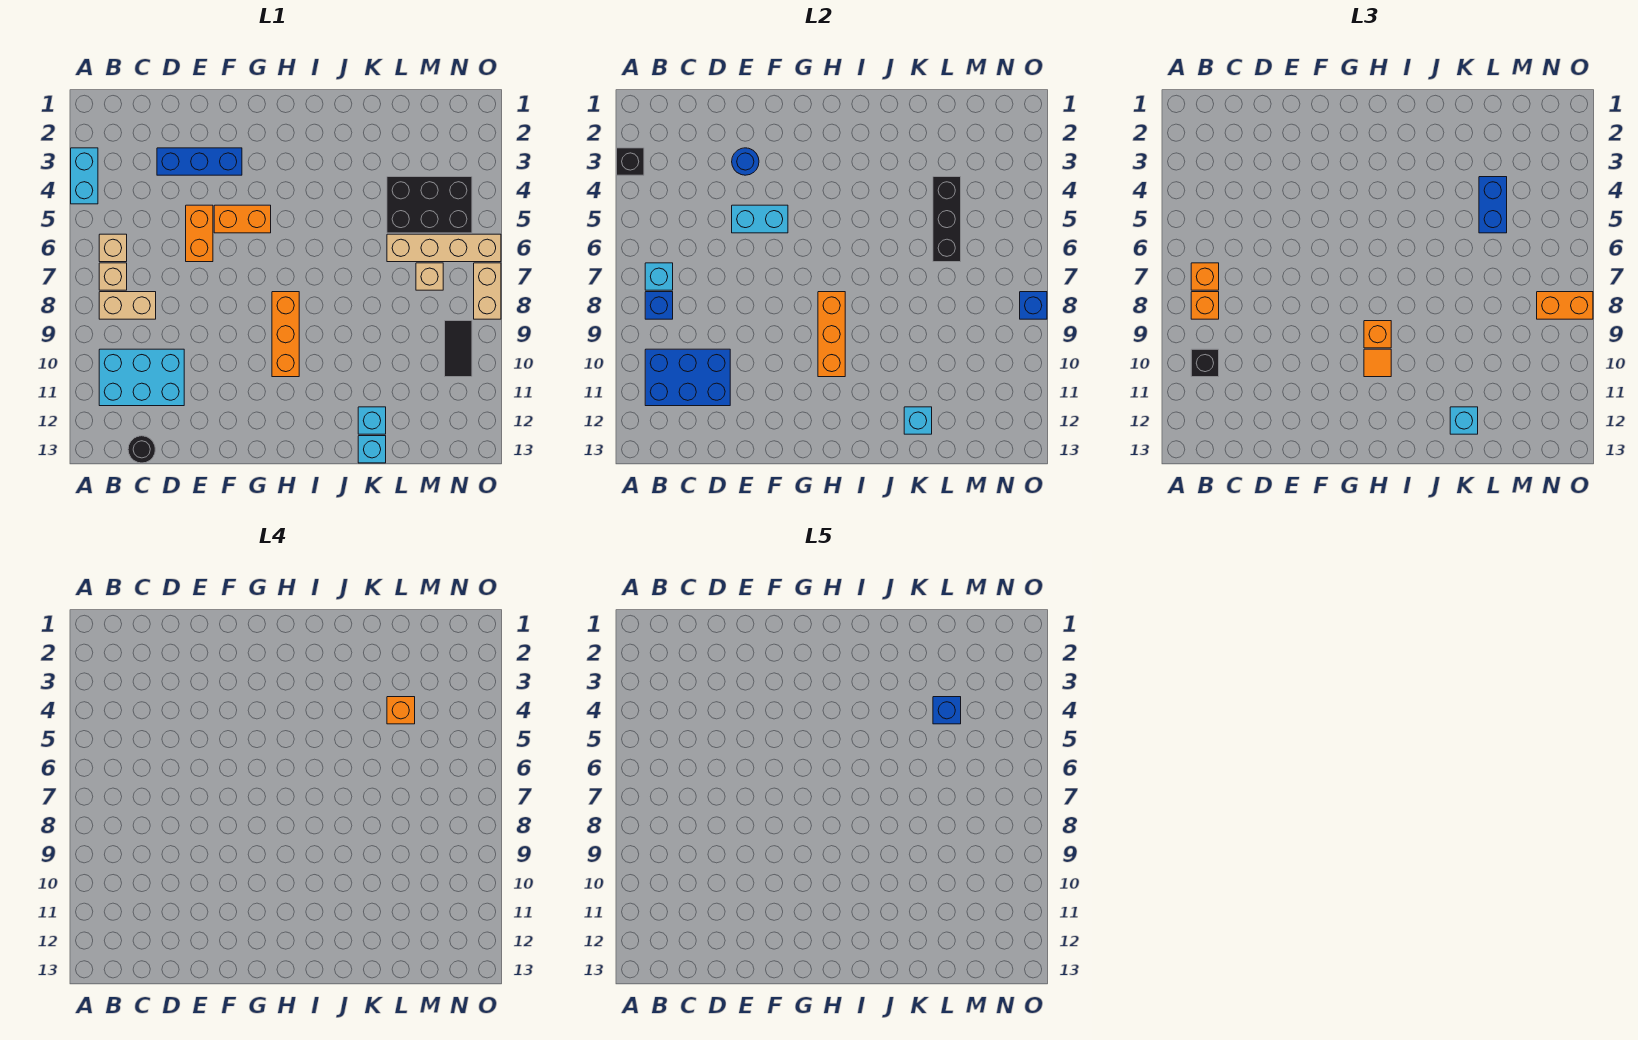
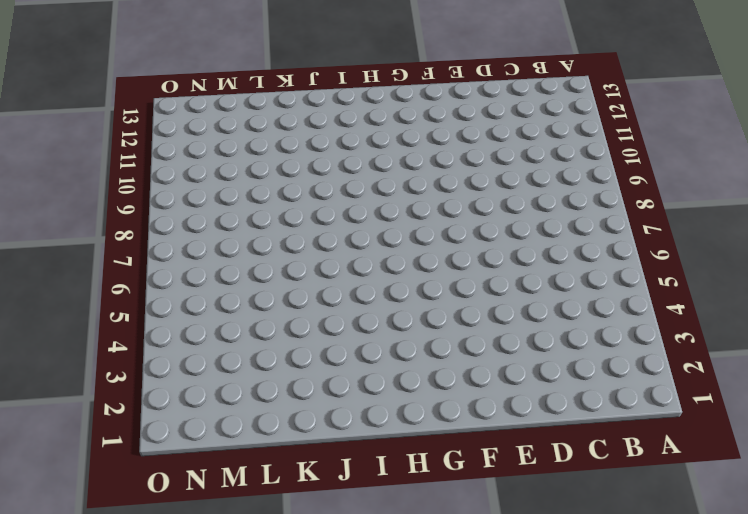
none -> cyan brick A3:A4 level 1
none -> tan brick B6 level 1
none -> tan brick B7 level 1
none -> tan brick B8:C8 level 1

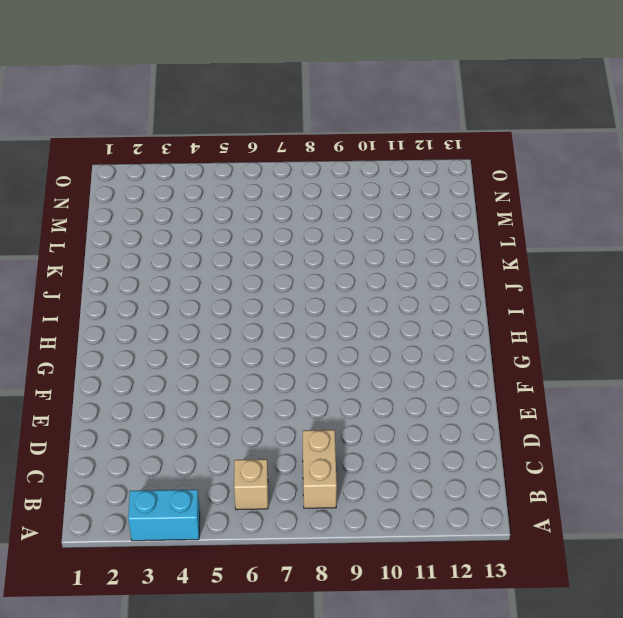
none -> tan brick B7 level 1
none -> cyan brick B10:D11 level 1
none -> black round brick C13 level 1
none -> blue brick D3:F3 level 1

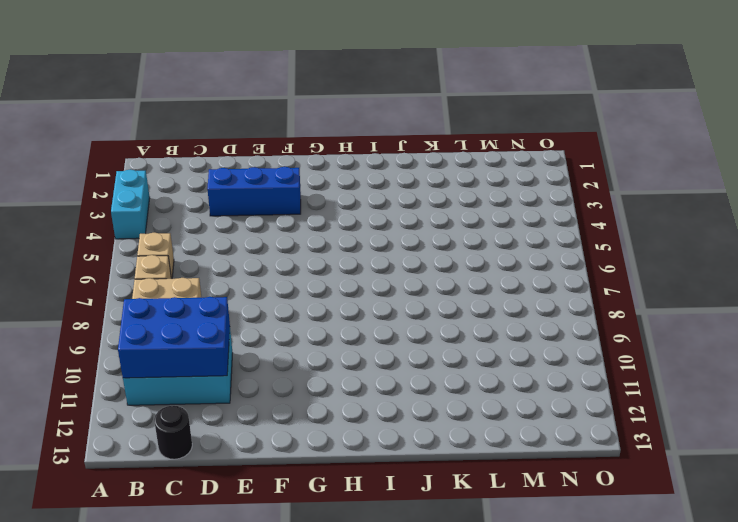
none -> orange brick E5:E6 level 1
none -> orange brick F5:G5 level 1
none -> orange brick H8:H10 level 1
none -> cyan brick K12 level 1

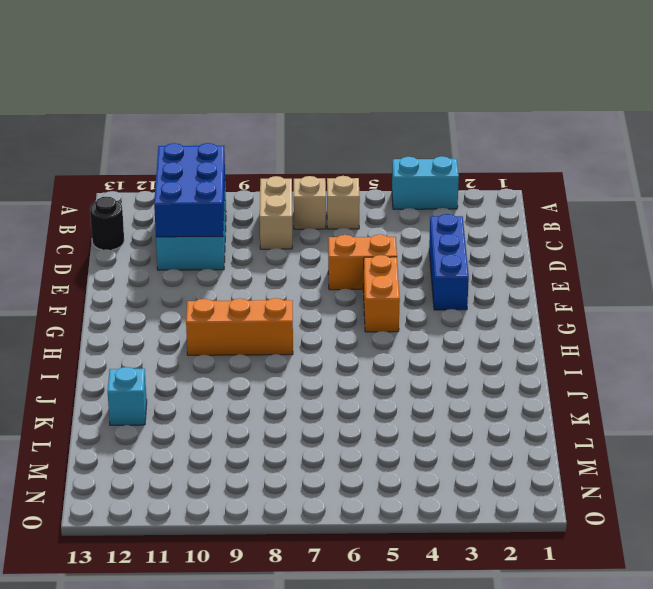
none -> cyan brick K13 level 1
none -> black brick L4:N5 level 1
none -> tan brick L6:O6 level 1
none -> tan brick M7 level 1

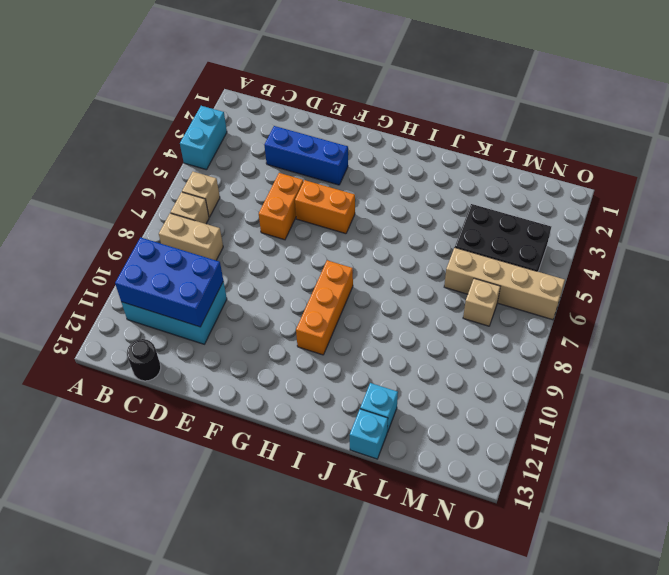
none -> black tile N9:N10 level 1
none -> tan brick O7:O8 level 1
none -> black brick A3 level 2
none -> cyan brick B7 level 2

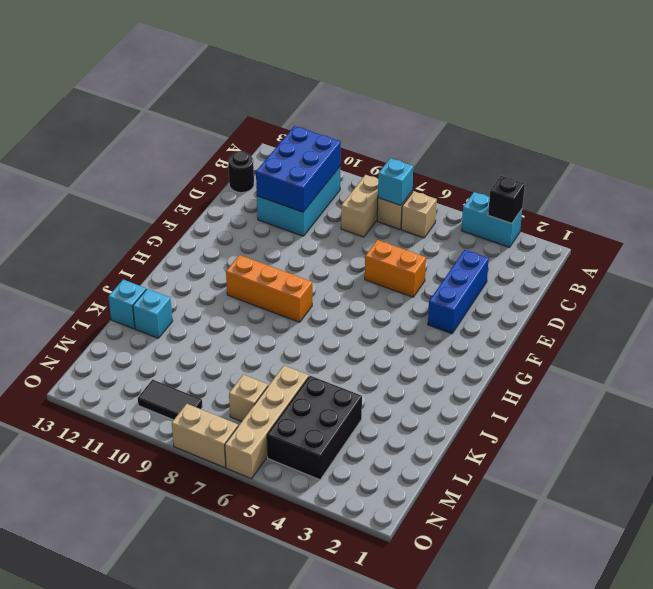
none -> orange brick F5:G5 level 1
none -> blue brick B8 level 2
none -> blue round brick E3 level 2
none -> cyan brick E5:F5 level 2

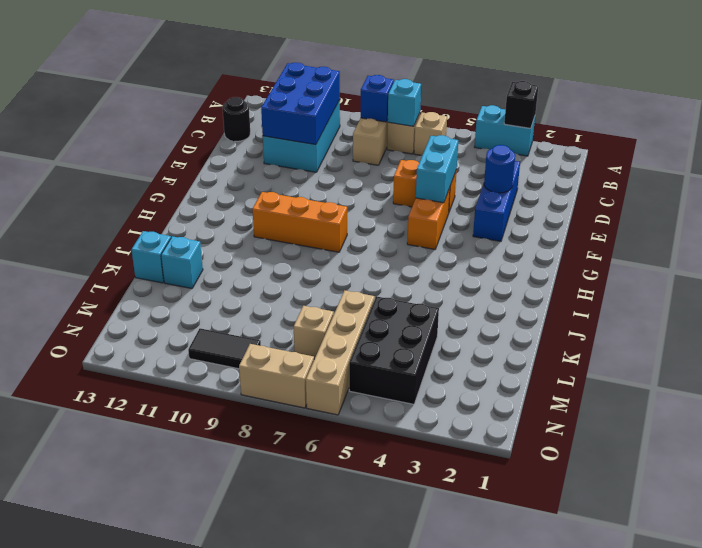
none -> orange brick H8:H10 level 2
none -> cyan brick K12 level 2
none -> black brick L4:L6 level 2
none -> blue brick O8 level 2

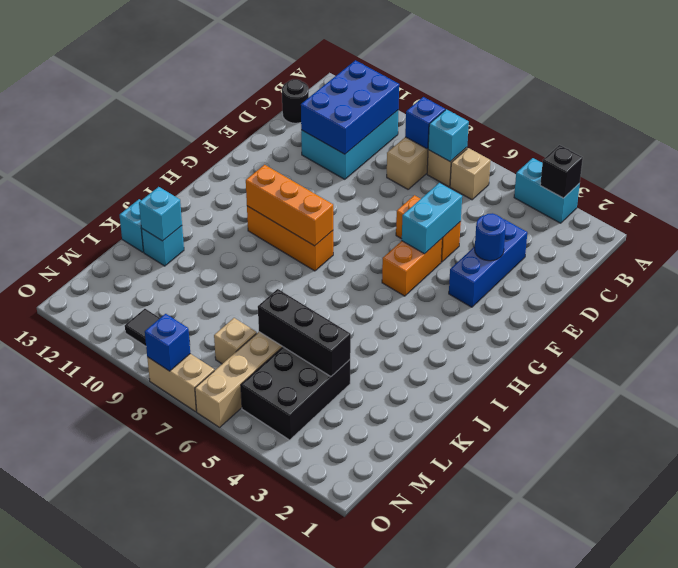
none -> orange brick B7 level 3
none -> orange brick B8 level 3
none -> black brick B10 level 3
none -> orange brick H9 level 3

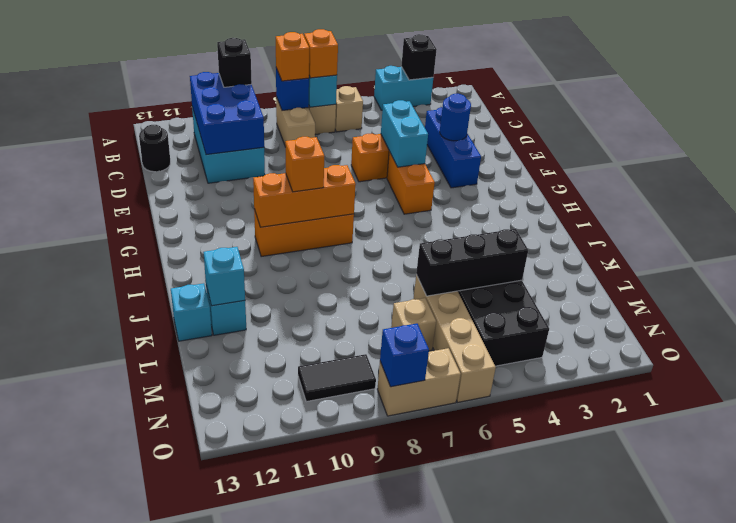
none -> orange tile H10 level 3
none -> cyan brick K12 level 3
none -> blue brick L4:L5 level 3
none -> orange brick N8:O8 level 3

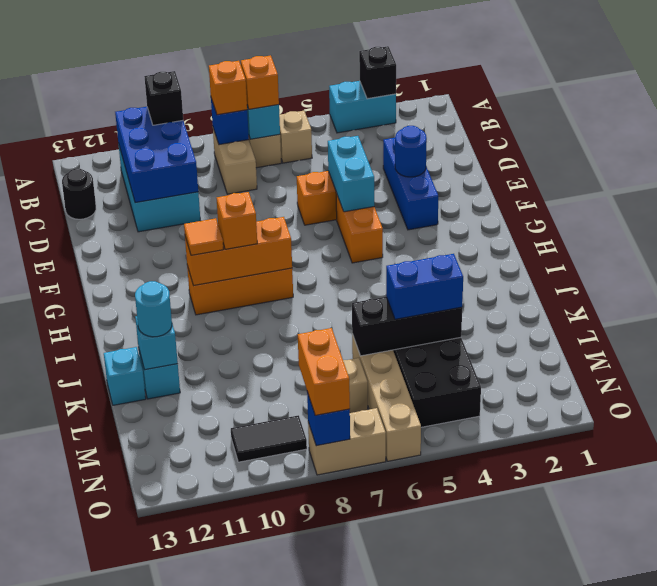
cyan round brick K12 level 3 -> cyan brick K12 level 3
none -> orange brick L4 level 4
none -> blue brick L4 level 5

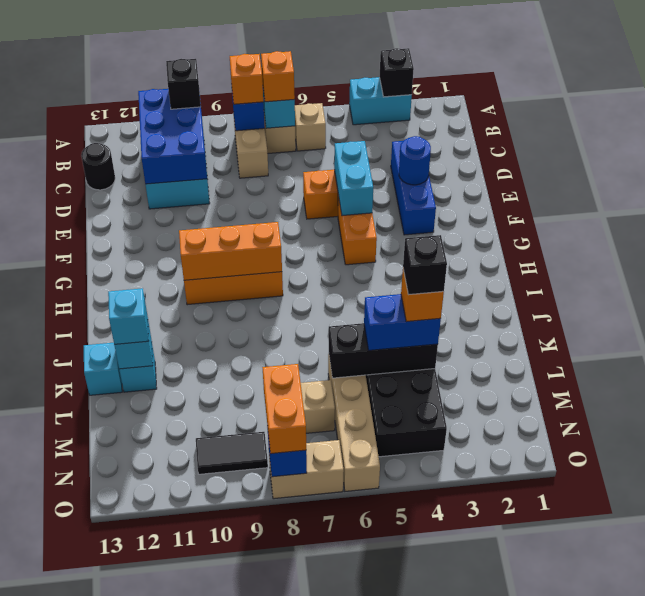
black brick L4 level 5 -> blue brick L4 level 5
none -> orange brick H9 level 3
none -> orange tile H10 level 3

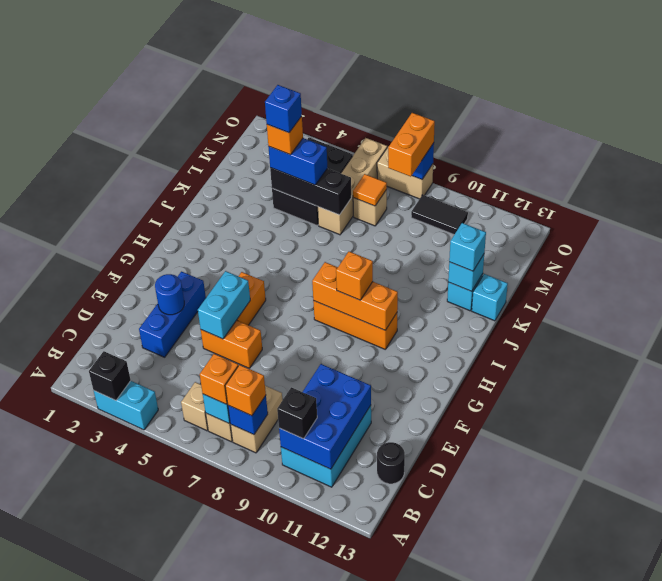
orange tile M7 level 2 -> orange tile H10 level 3

